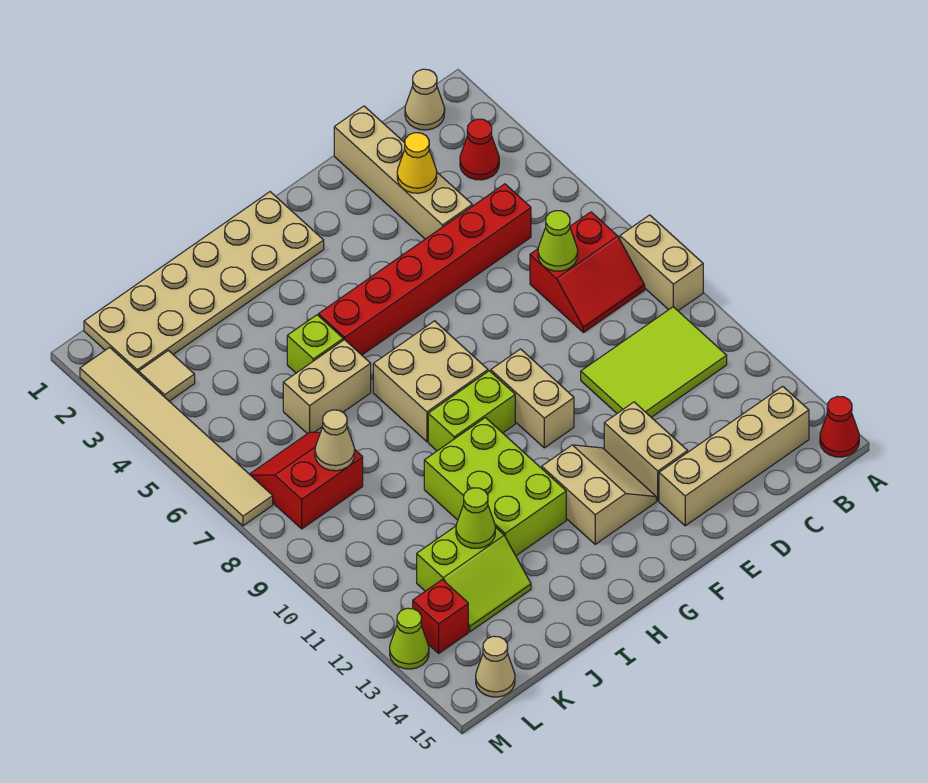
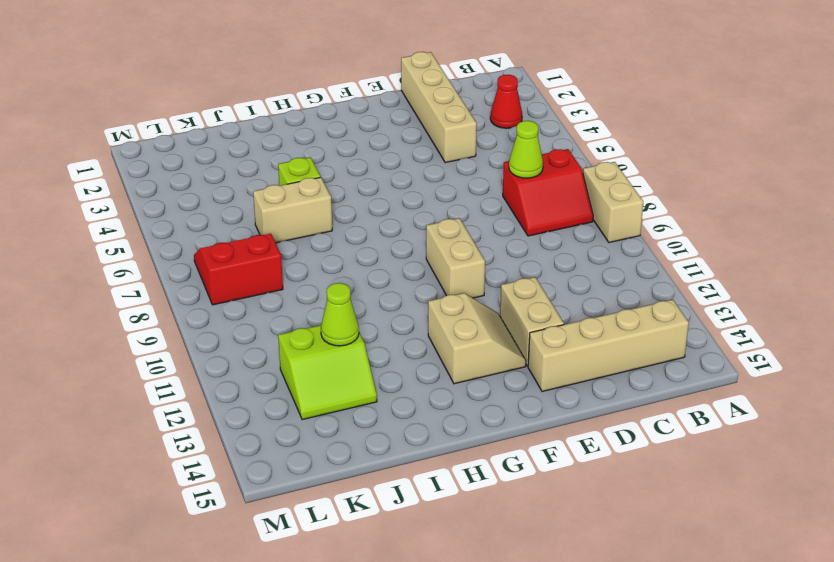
none -> red cone A15 level 1
none -> tan cone B1 level 1
none -> lime tile B10:D11 level 1

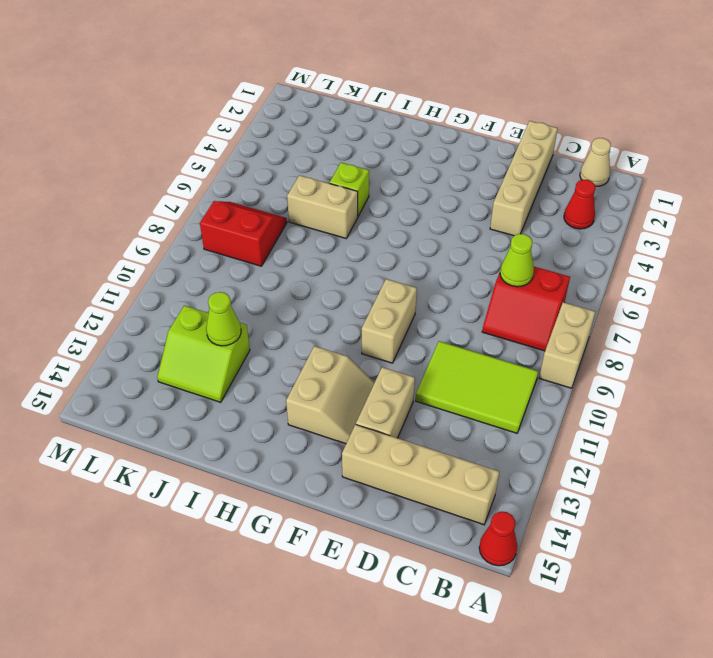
none -> red brick C5:H5 level 1
none -> tan plate G1:L2 level 1
none -> tan brick G7:H8 level 1

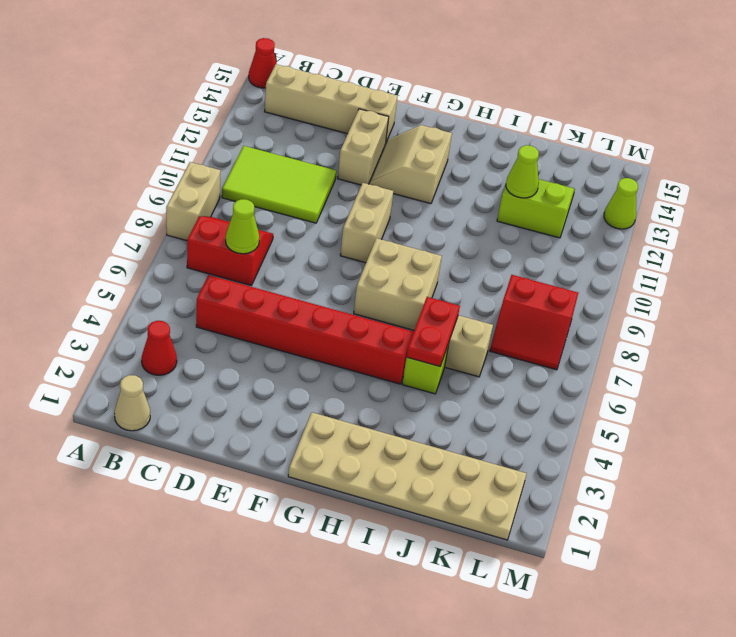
red plate I5:I6 level 2 -> none
none -> tan brick D1:D4 level 1
none -> lime brick G9:H9 level 1
none -> lime brick H10:I12 level 1

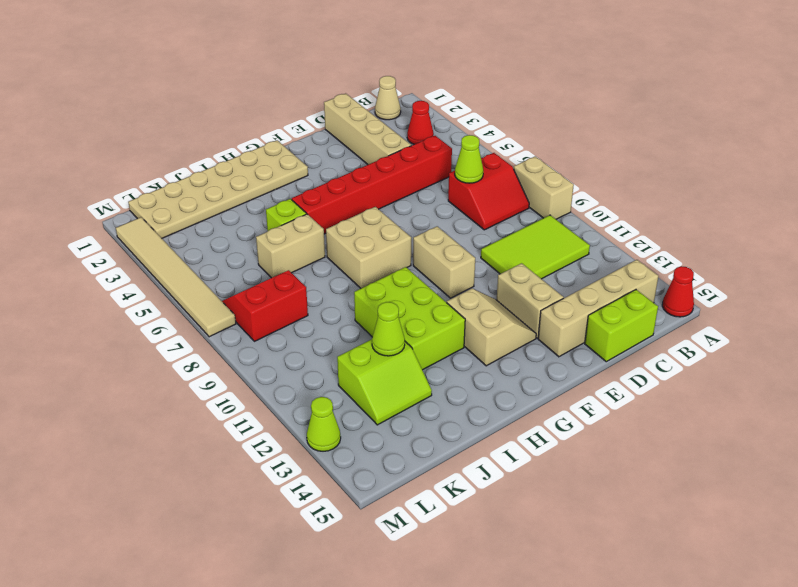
lime brick C15:D15 level 1 -> lime brick G9:H9 level 1
none -> tan tile L3 level 1
none -> red brick L13 level 1
none -> tan cone L15 level 1

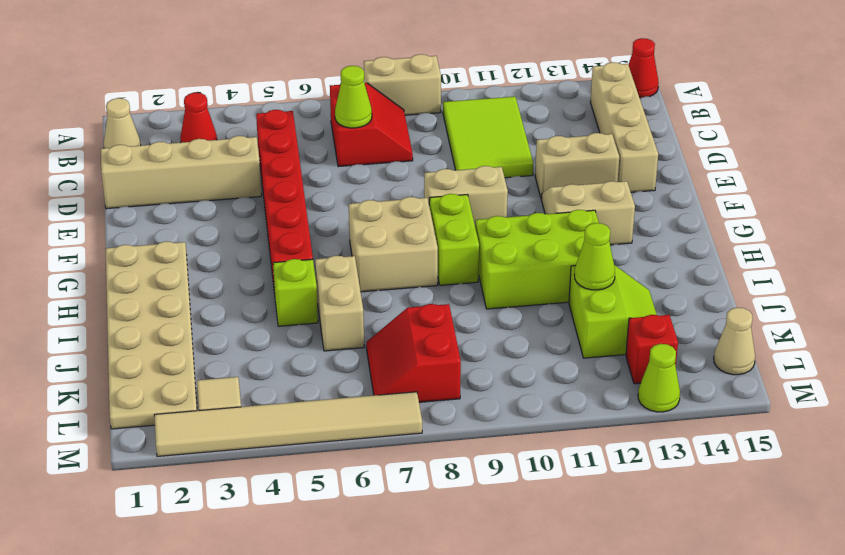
none -> yellow cone D3 level 2
none -> tan cone K8 level 2

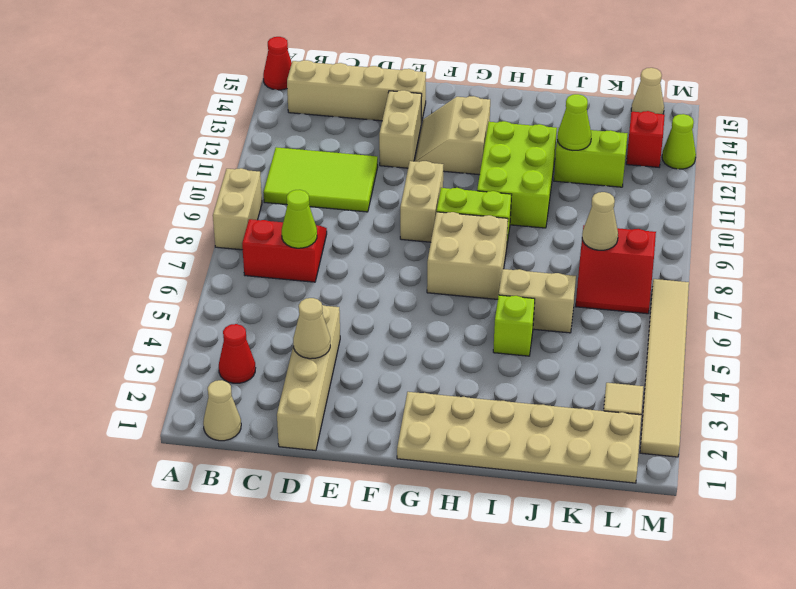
tan cone D3 level 2 -> yellow cone D3 level 2
none -> red brick C5:H5 level 1

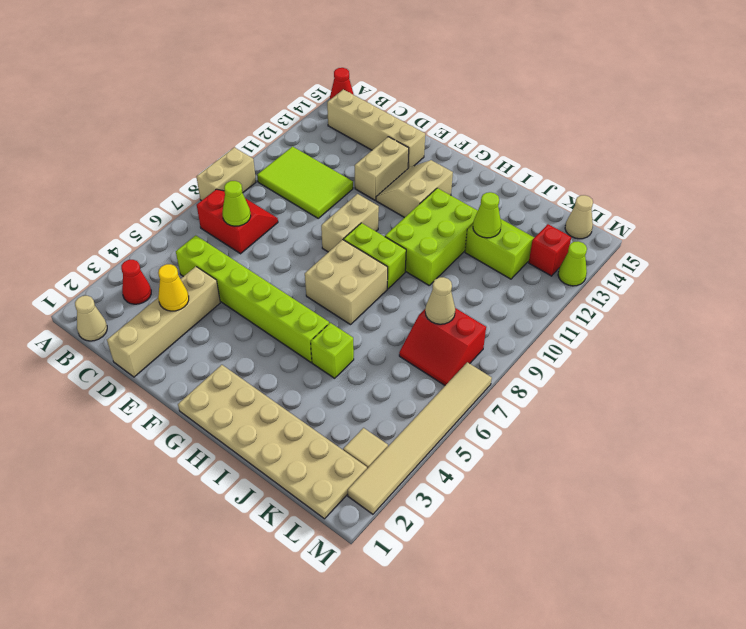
lime brick C5:H5 level 1 -> red brick C5:H5 level 1
none -> tan brick I6:J6 level 1

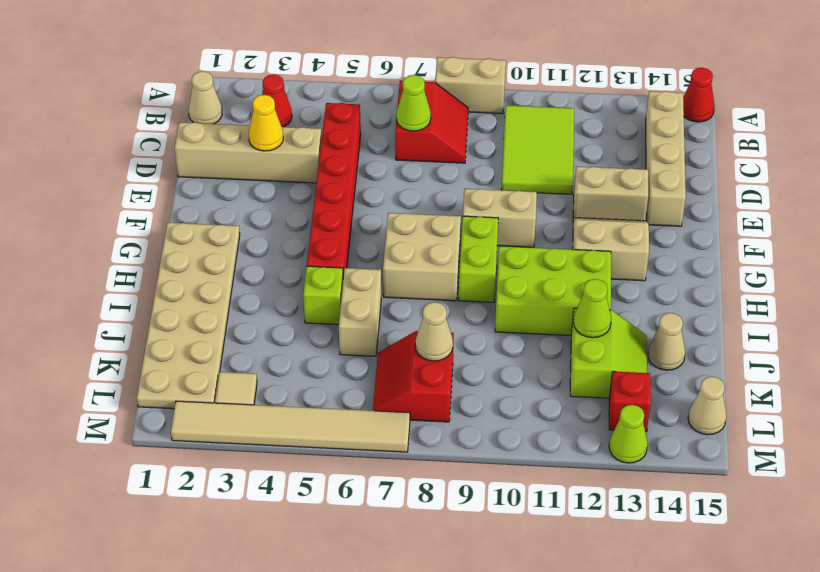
tan cone J14 level 1 -> none

